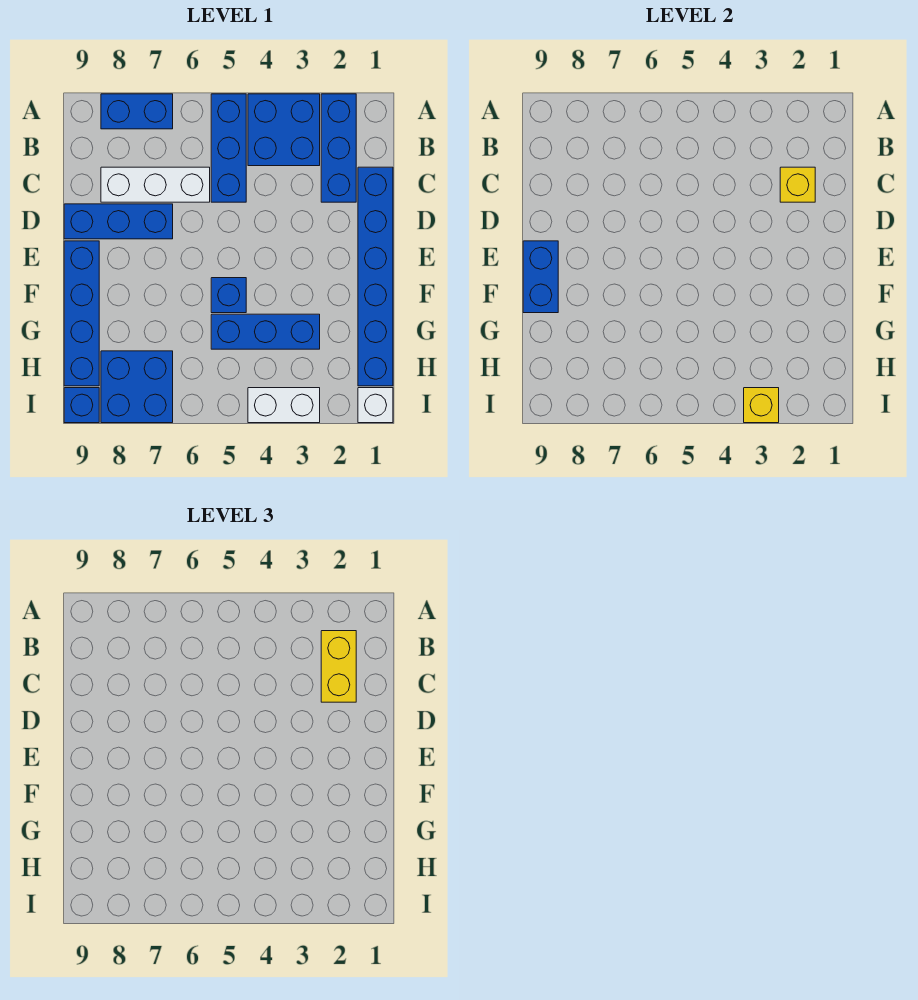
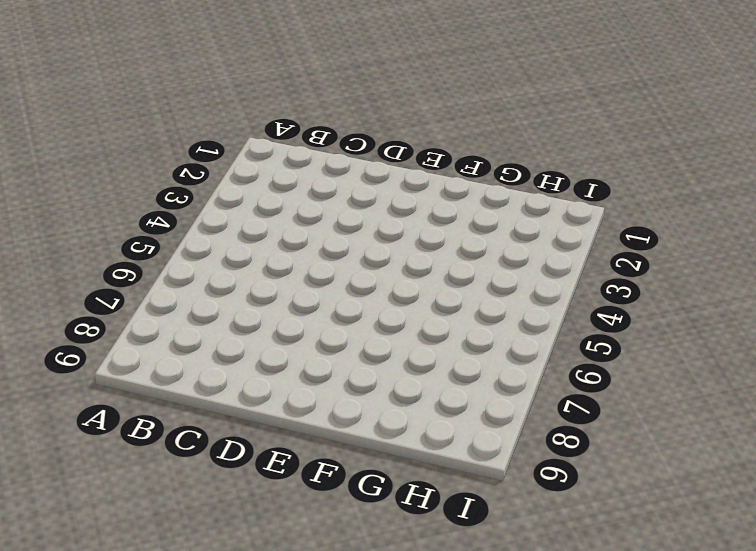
none -> blue brick A2:C2 level 1
none -> blue brick A3:B4 level 1
none -> blue brick A5:C5 level 1

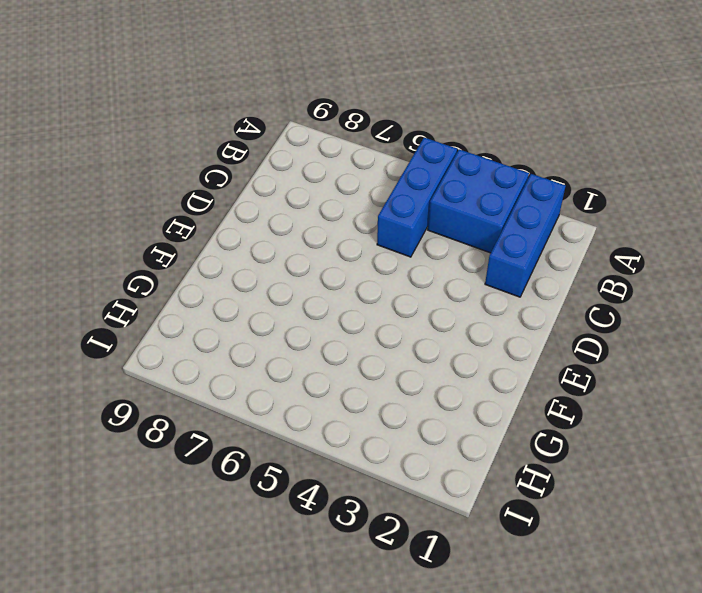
none -> blue brick A7:A8 level 1
none -> blue brick C1:H1 level 1
none -> white brick C6:C8 level 1

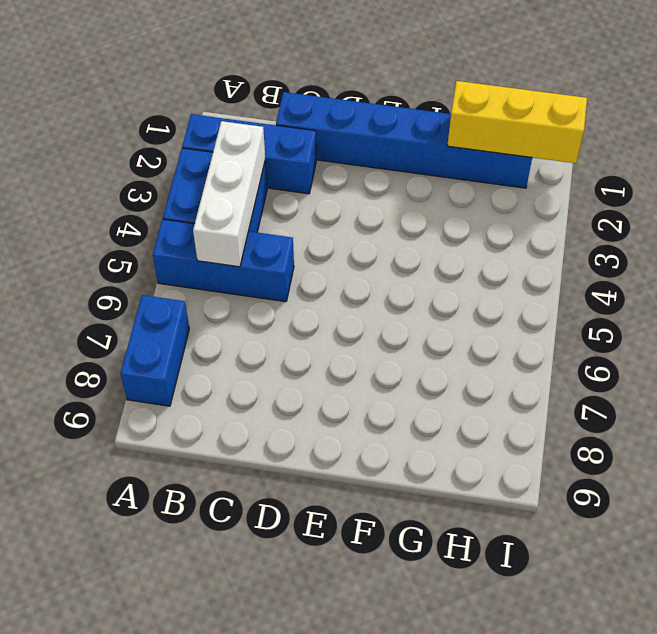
white brick B3:B5 level 2 -> white brick C6:C8 level 1
yellow brick G1:I1 level 2 -> none
none -> blue brick D7:D9 level 1
none -> blue brick E9:H9 level 1
none -> blue brick F5 level 1

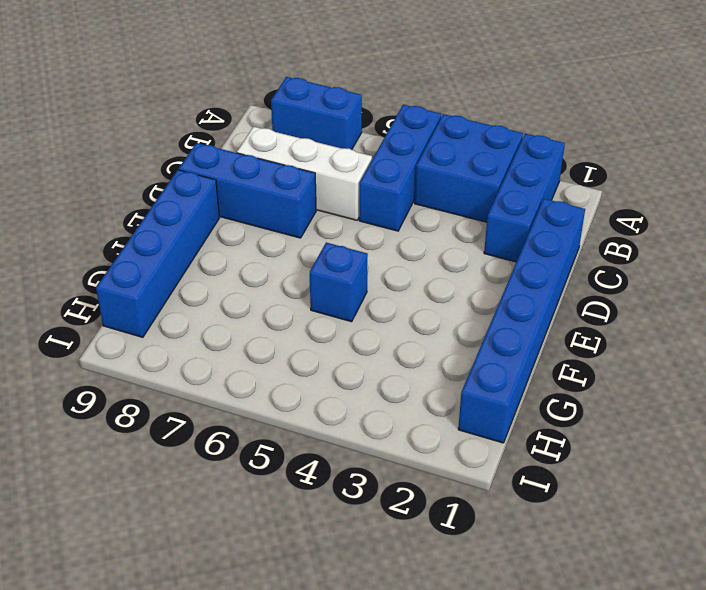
none -> blue brick G3:G5 level 1
none -> blue brick H7:I8 level 1
none -> white brick I1 level 1

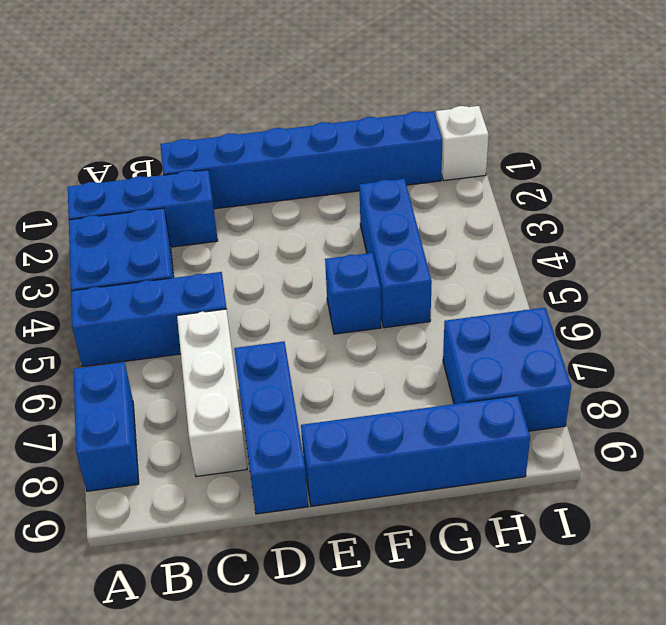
none -> white brick I3:I4 level 1
none -> blue brick I9 level 1
none -> yellow brick C2 level 2

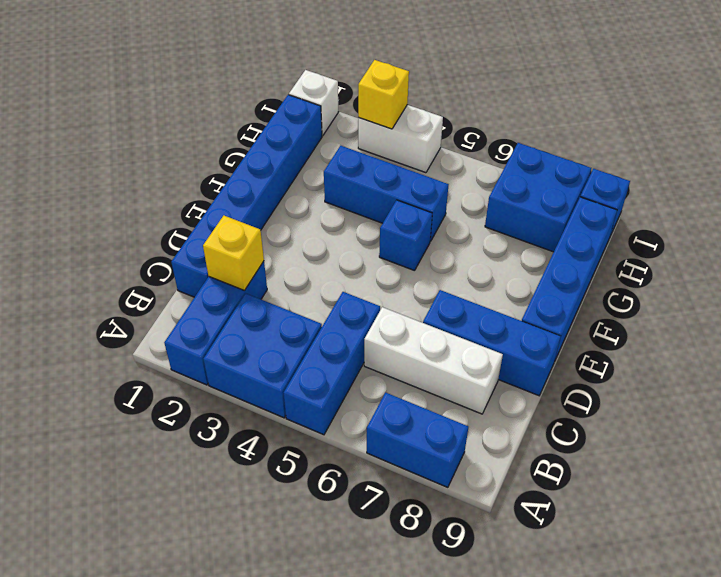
none -> blue brick E9:F9 level 2
none -> yellow brick B2:C2 level 3

